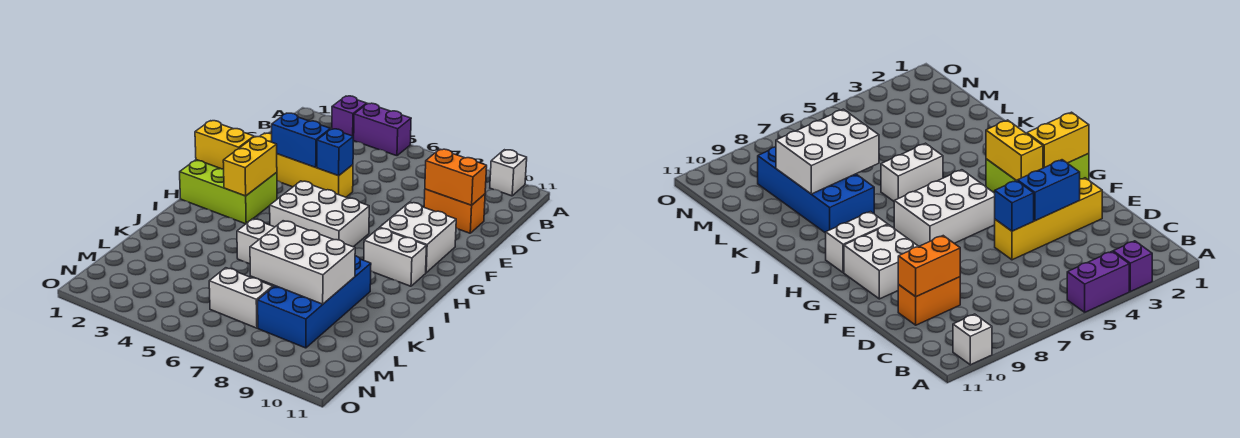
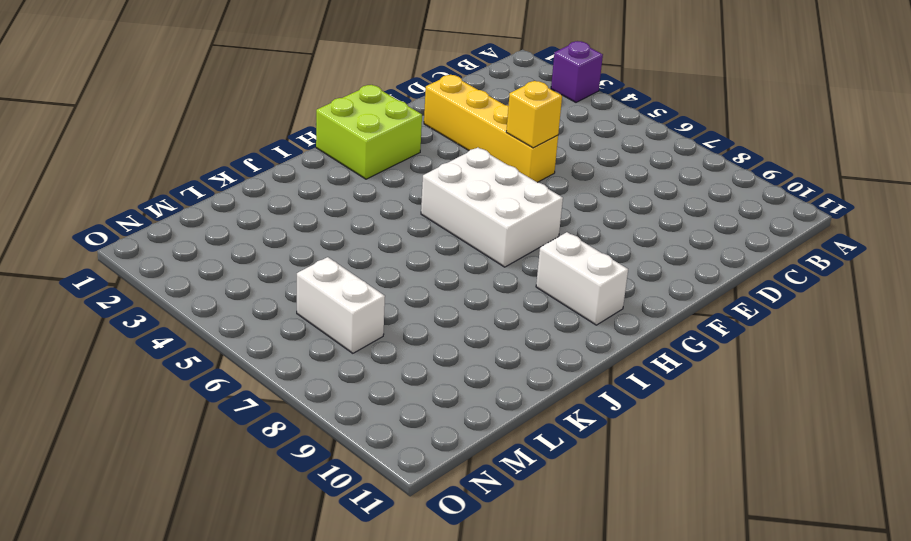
yellow brick E5 level 2 -> blue brick E5 level 2
lime brick G1:H2 level 1 -> lime brick G1:H3 level 1
none -> purple brick A4:A5 level 1
none -> white brick A10 level 1
none -> orange brick D9:D10 level 1

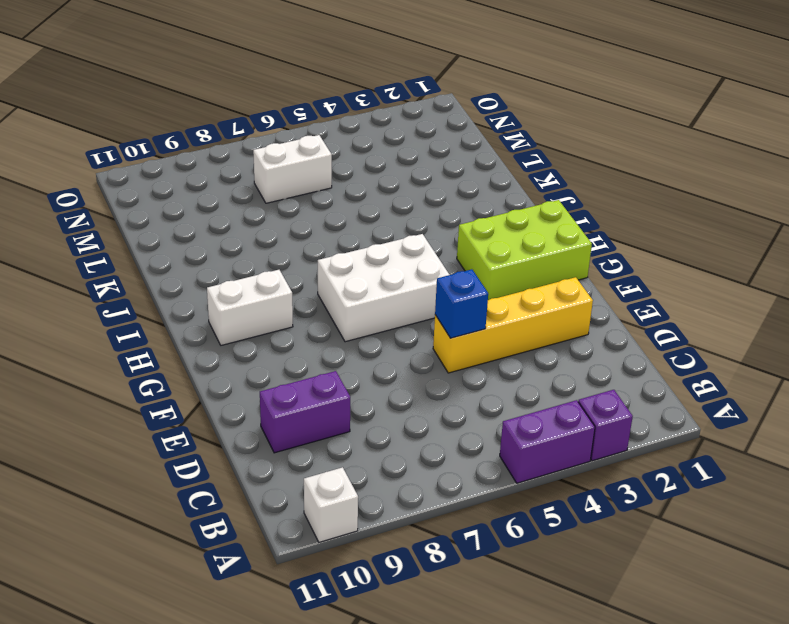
purple brick D9:D10 level 1 -> orange brick D9:D10 level 1
none -> white brick F9:G10 level 1
none -> white brick J5:J6 level 1
none -> blue brick J8:M9 level 1

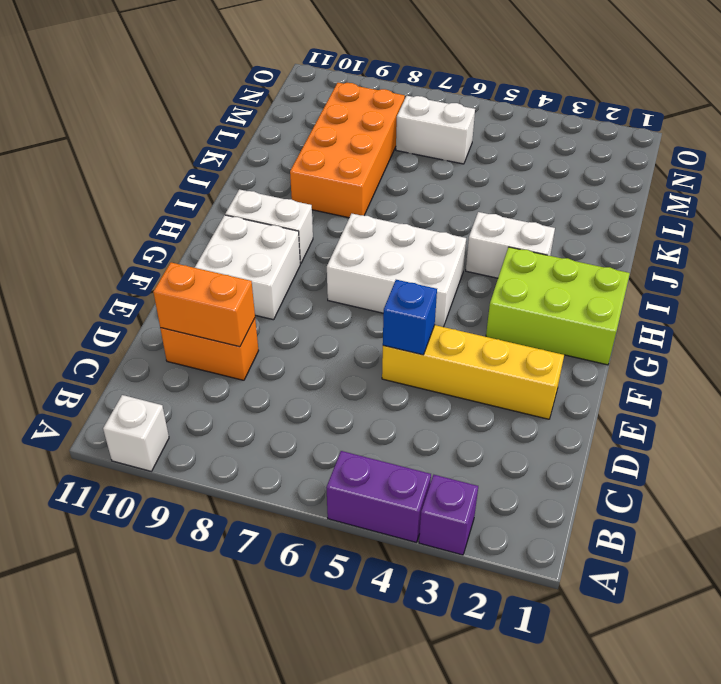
white brick I3:I4 level 1 -> white brick J5:J6 level 1
orange brick J8:M9 level 1 -> blue brick J8:M9 level 1
none -> blue brick E3:E4 level 2
none -> yellow brick G1:G2 level 2
none -> yellow brick G3:H3 level 2

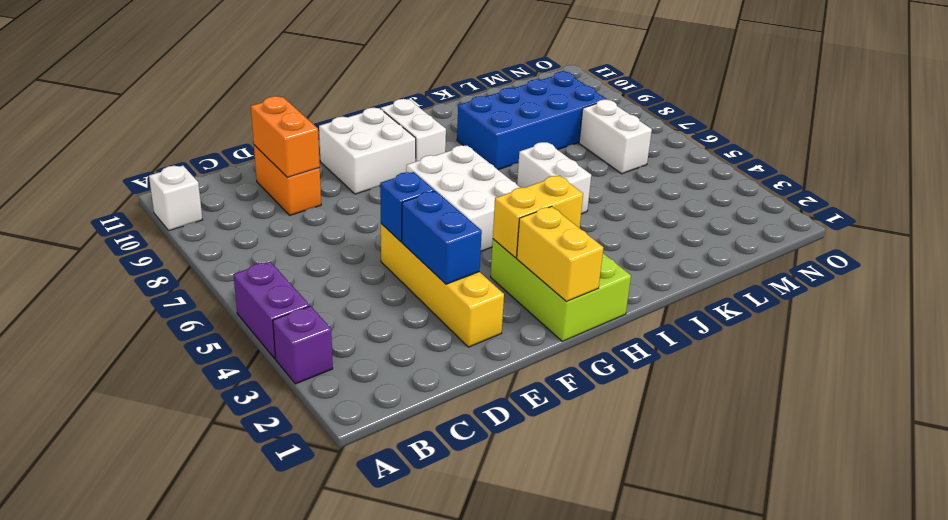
none -> white brick K7:L9 level 2

